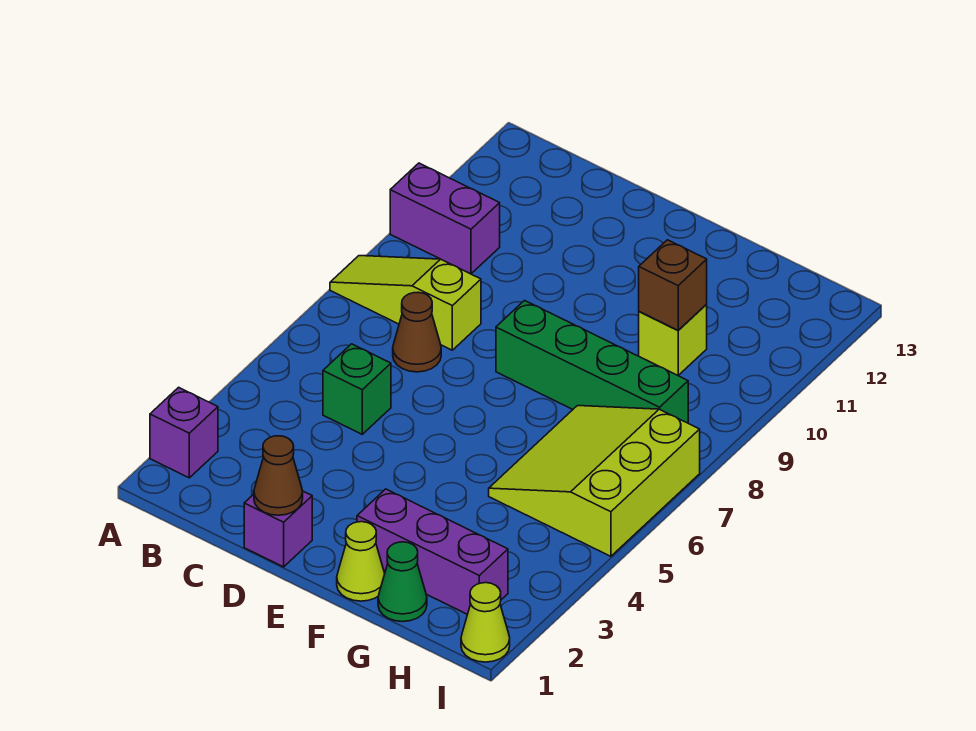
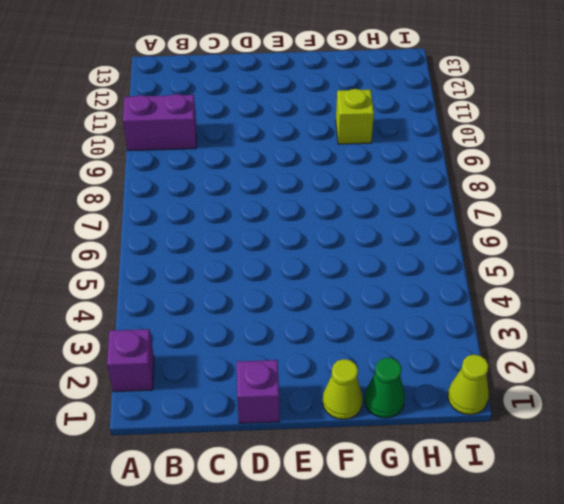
none -> lime slope A8:C8 level 1 top C
none -> green brick C5 level 1
none -> brown cone C7 level 1

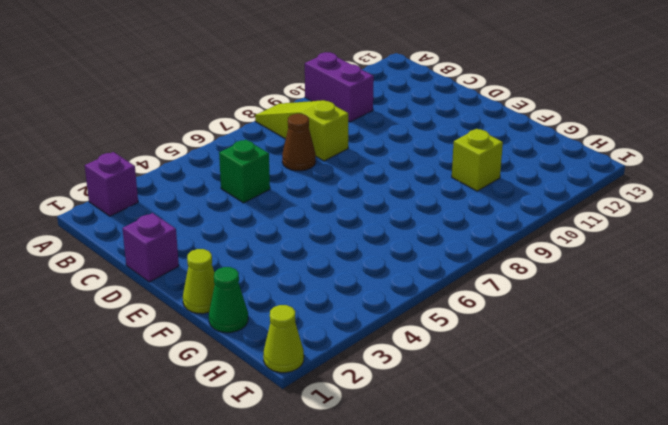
none -> green brick E8:H8 level 1
none -> purple brick F2:H2 level 1
none -> lime slope G5:I7 level 1 top I

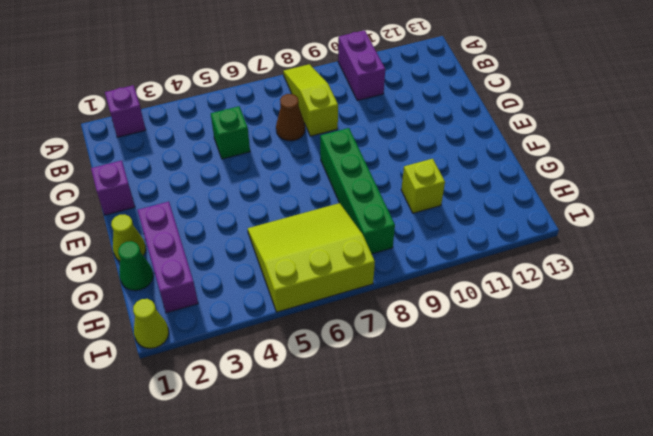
none -> brown cone D1 level 2
none -> brown brick G10 level 2

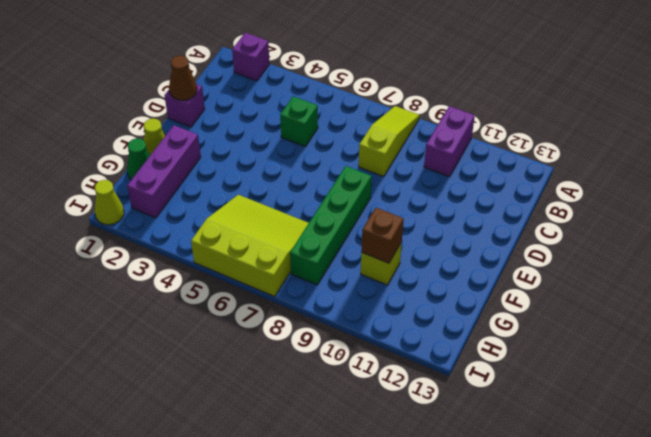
none -> brown cone C7 level 1

